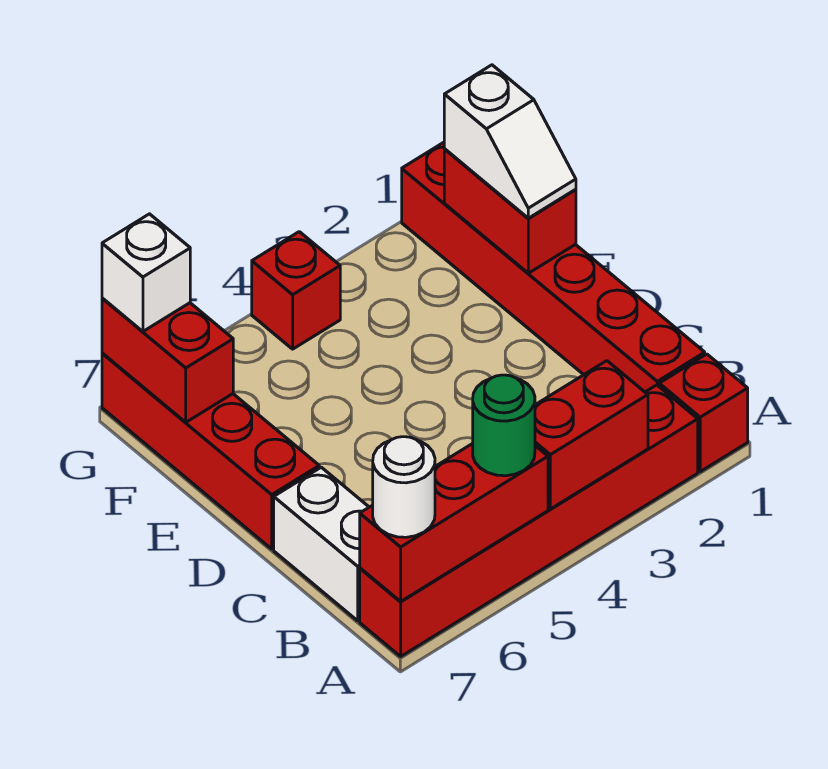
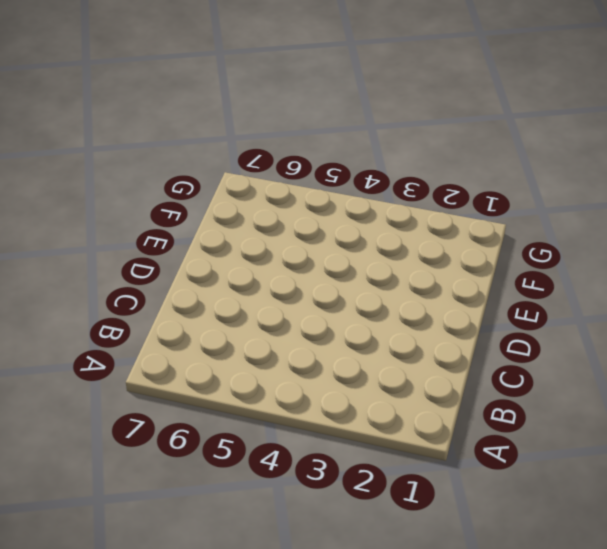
none -> red brick A1 level 1
none -> red brick A2:A7 level 1
none -> red brick B1:G1 level 1

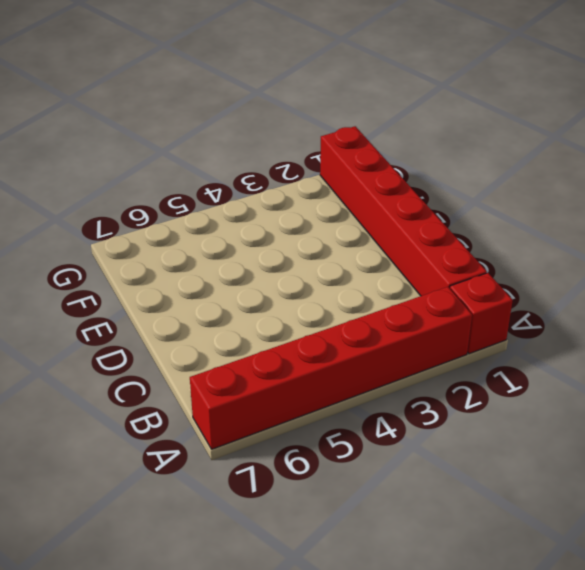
none -> white brick B7:C7 level 1
none -> red brick D7:G7 level 1
none -> red brick G4 level 1

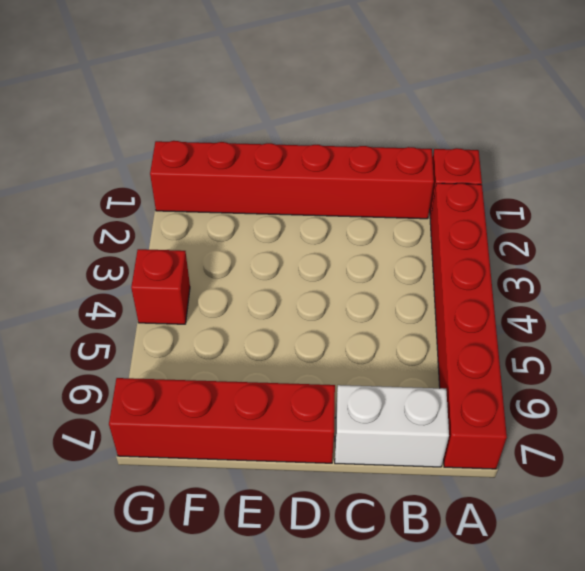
none -> red brick A3:A4 level 2
none -> red brick A5:A7 level 2
none -> red brick E1:F1 level 2

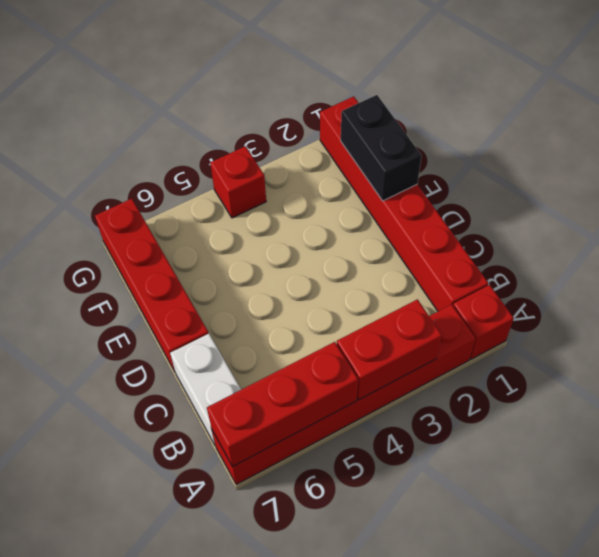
black brick E1:F1 level 2 -> red brick E1:F1 level 2
none -> red brick F7:G7 level 2
none -> green round brick A5 level 3
none -> white round brick A7 level 3

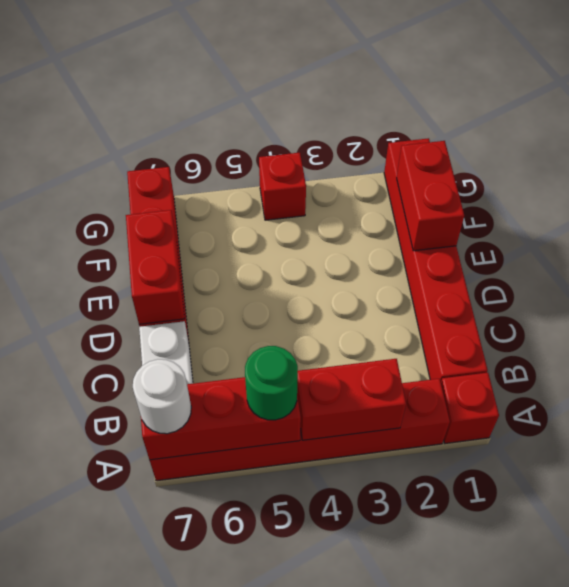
red brick D7:E7 level 2 -> red brick F7:G7 level 2
none -> white slope E1:F1 level 3 top F
none -> white brick G7 level 3

